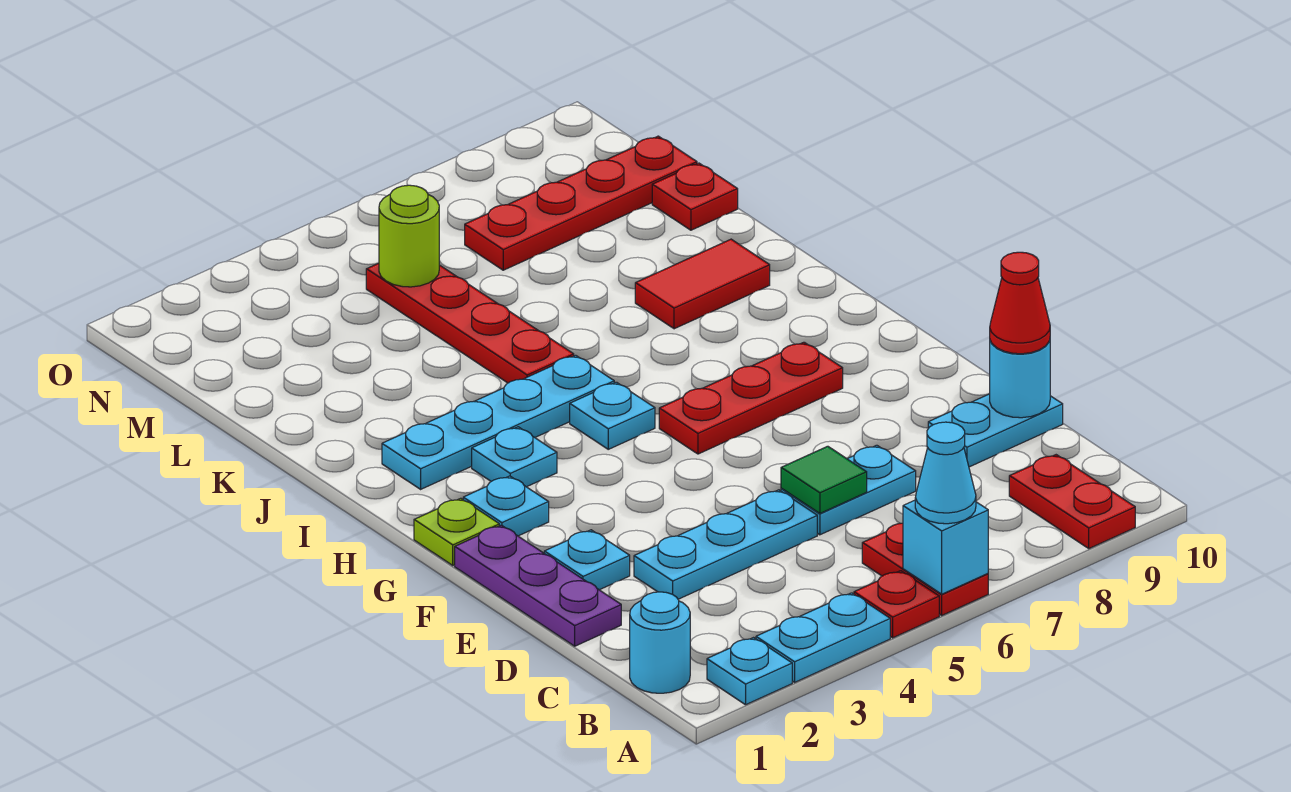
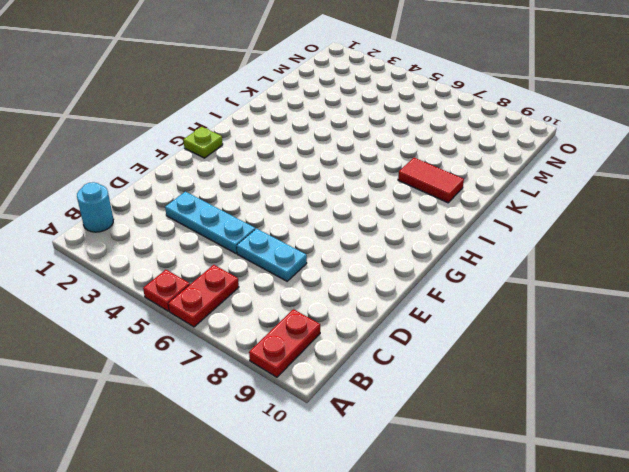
none -> cyan plate A2 level 1
none -> cyan plate A3:A4 level 1
none -> purple plate D1:F1 level 1

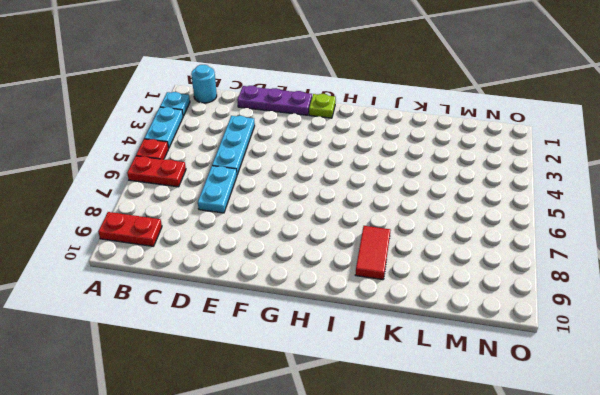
none -> cyan plate D9:D10 level 1
none -> cyan plate E2 level 1
none -> cyan plate G2 level 1

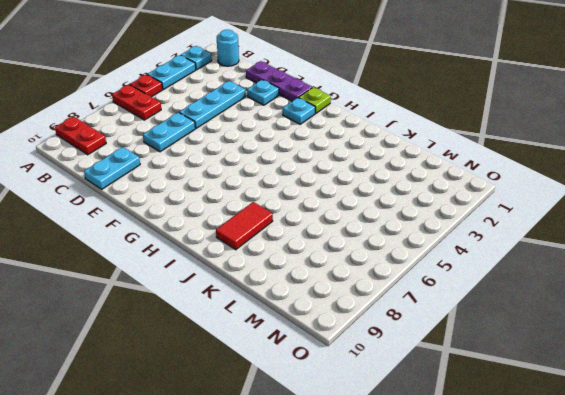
none -> red plate G6:G8 level 1
none -> cyan plate H3 level 1
none -> cyan plate H5 level 1

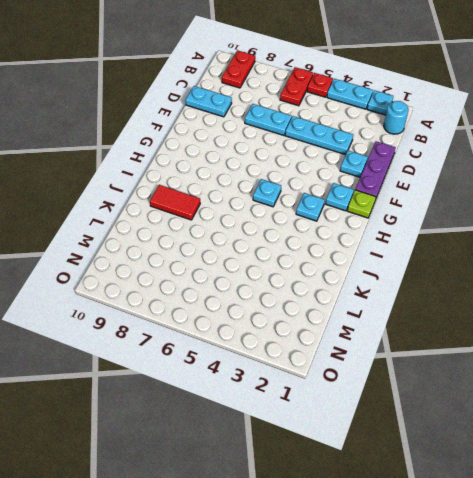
none -> red plate G6:G8 level 1
none -> cyan plate I2:I5 level 1
none -> red plate J5:M5 level 1

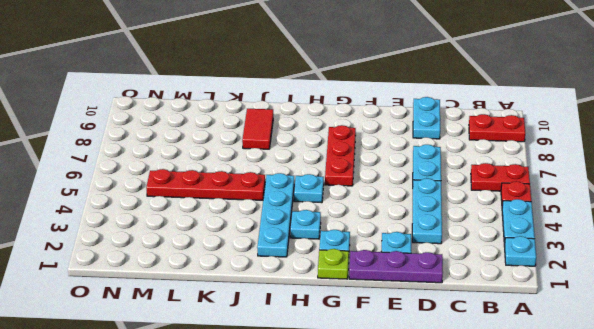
none -> cyan round brick B1 level 1
none -> red plate L10 level 1
none -> red plate M7:M10 level 1

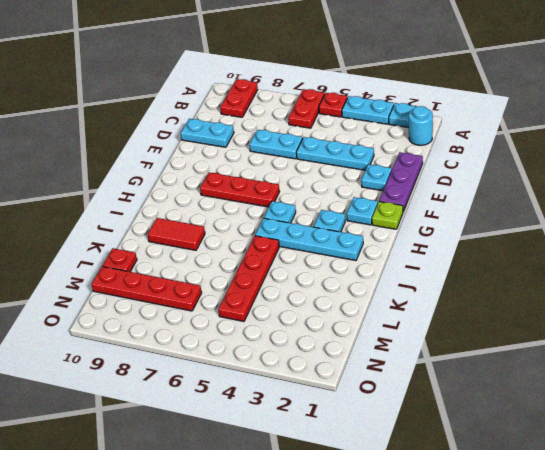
none -> cyan brick A6 level 2
none -> green tile D6 level 2
none -> cyan round brick D10 level 2

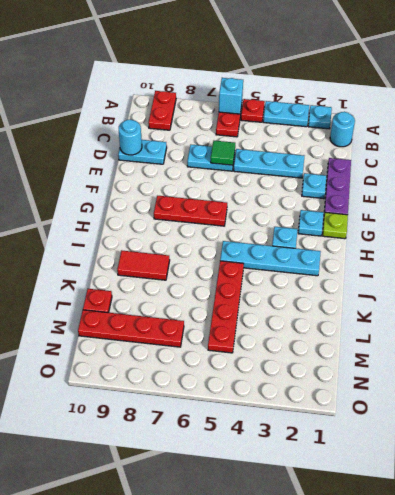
none -> cyan plate H5 level 1
none -> lime round brick M5 level 2
none -> cyan cone A6 level 3

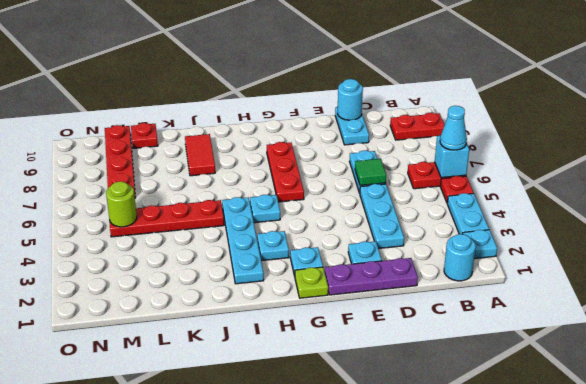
none -> red cone D10 level 3

